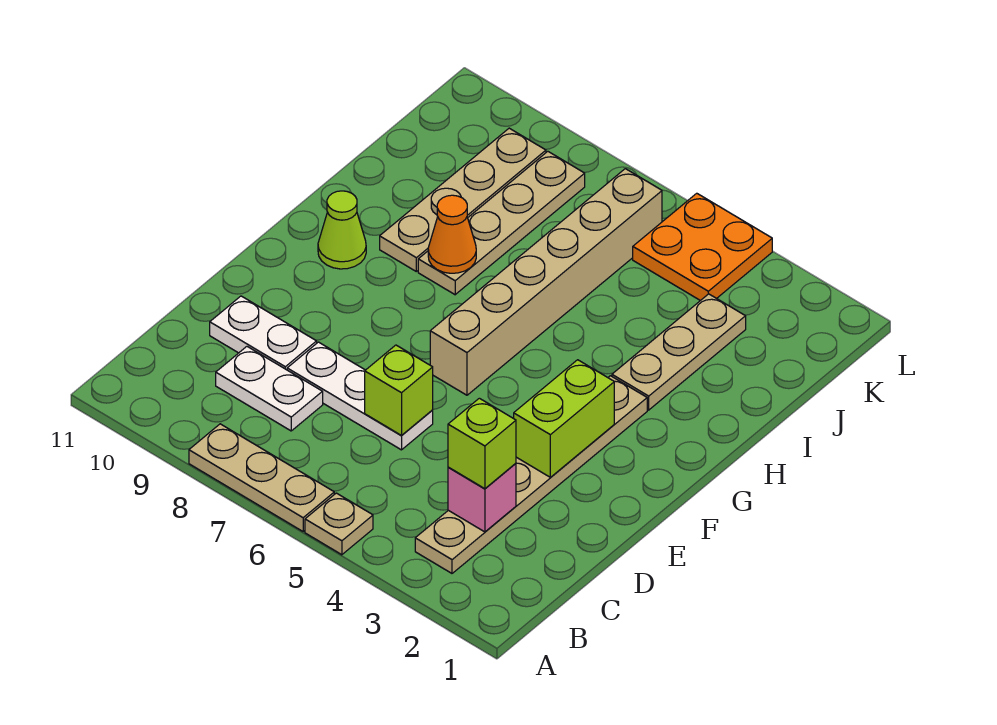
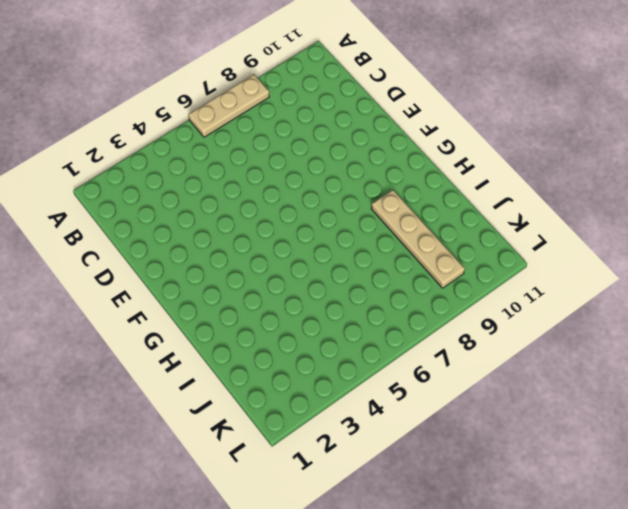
none -> tan plate A5 level 1
none -> tan plate B3:G3 level 1
none -> white plate C8:C9 level 1

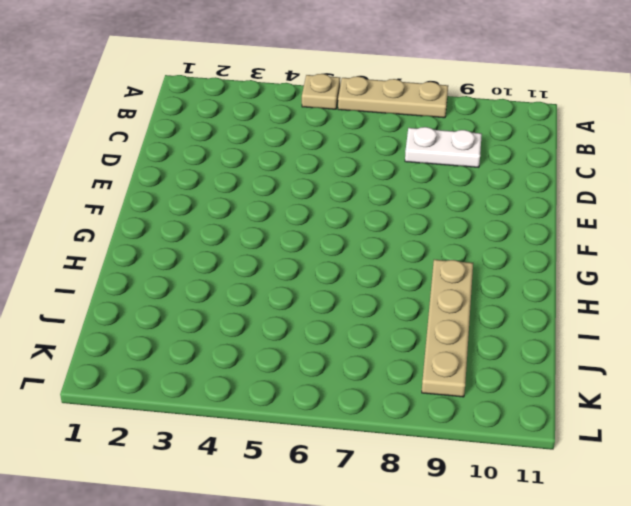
none -> tan plate B3:G3 level 1
none -> white plate D6:D8 level 1
none -> white plate D9:D10 level 1

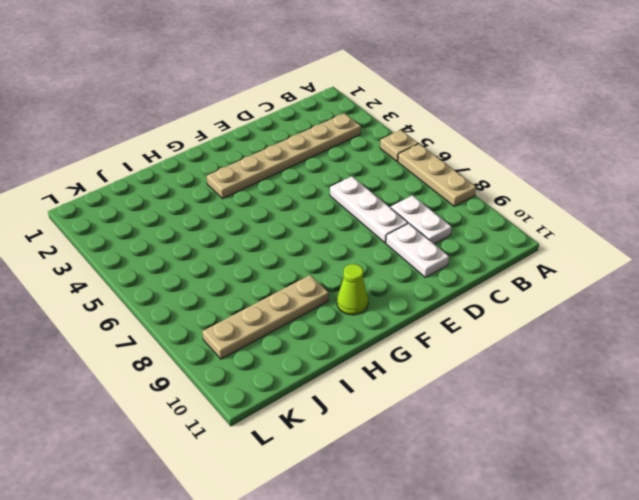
none -> tan brick F6:K6 level 1
none -> tan plate H3:J3 level 1
none -> tan plate H8:K8 level 1

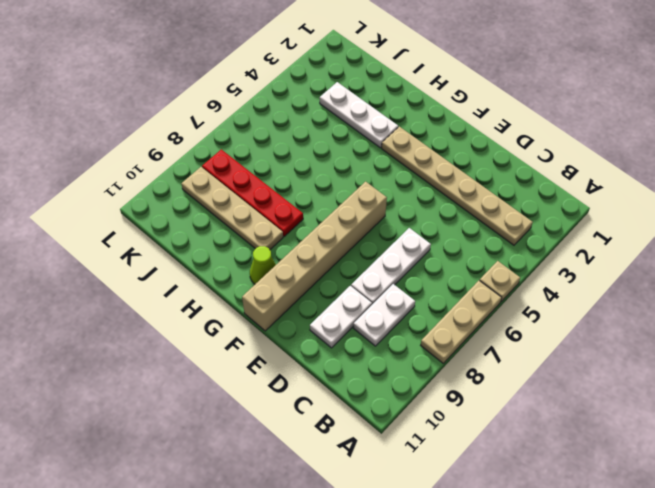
tan brick F6:F11 level 1 -> tan brick F6:K6 level 1
white plate H3:J3 level 1 -> tan plate H3:J3 level 1
red plate H8:K8 level 1 -> tan plate H8:K8 level 1
none -> orange plate K4:L5 level 1
none -> pink brick C3 level 2
none -> lime brick D6 level 2

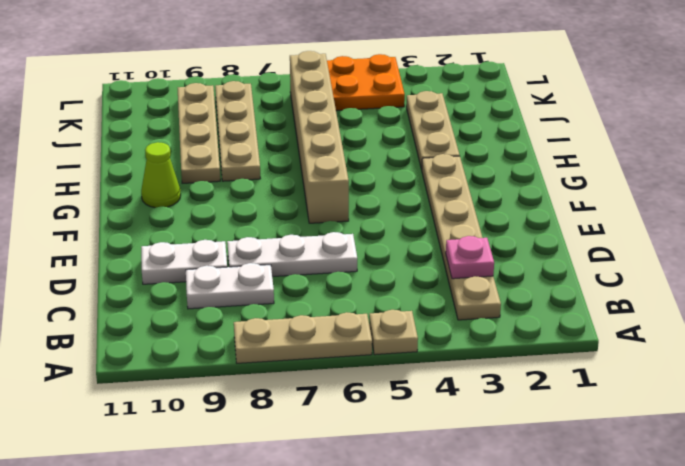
pink plate C3 level 2 -> pink brick C3 level 2
none -> lime brick D6 level 2
none -> lime brick E3:F3 level 2
none -> orange cone H8 level 2

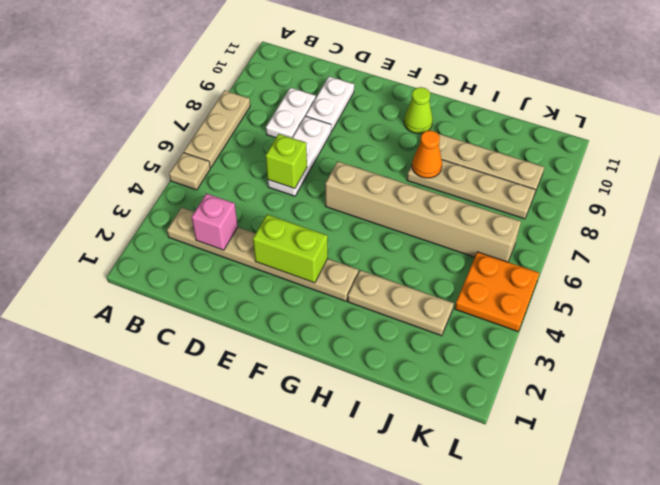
none -> lime brick C3 level 3

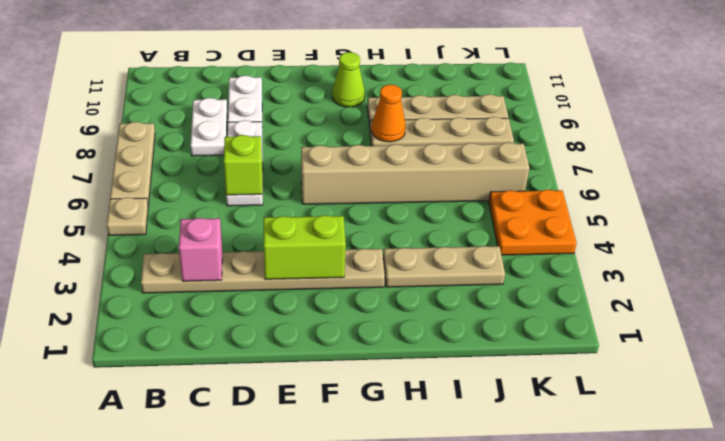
none -> lime brick C3 level 3

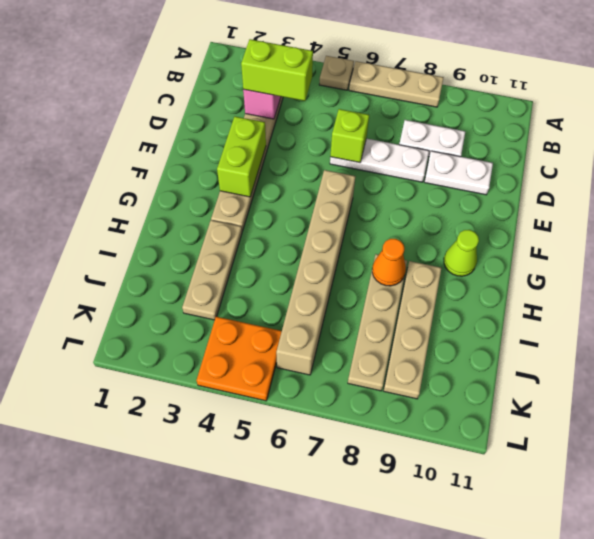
lime brick C3:C4 level 3 -> lime brick C3 level 3

